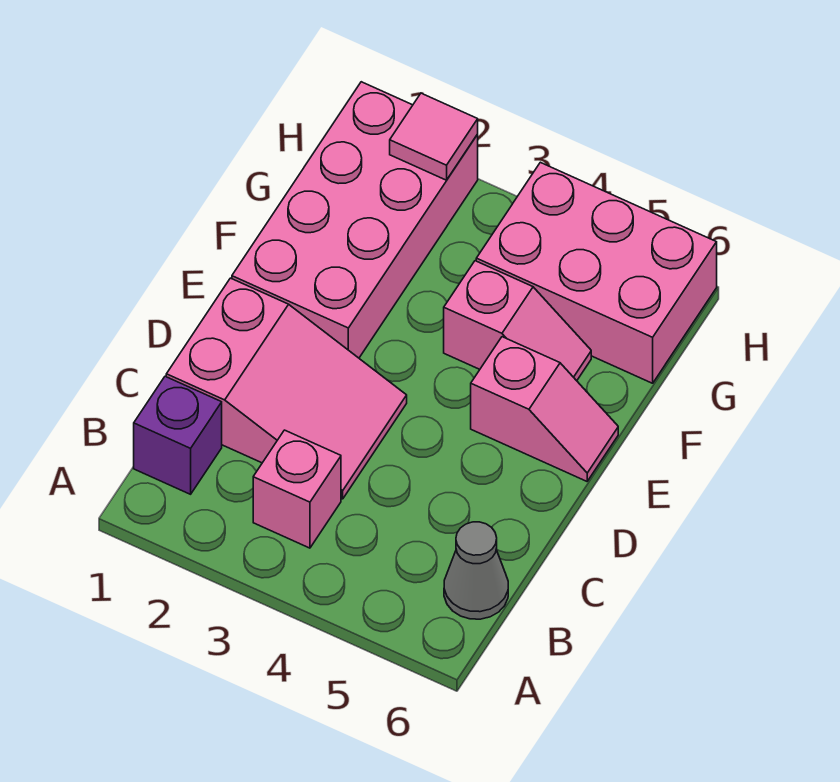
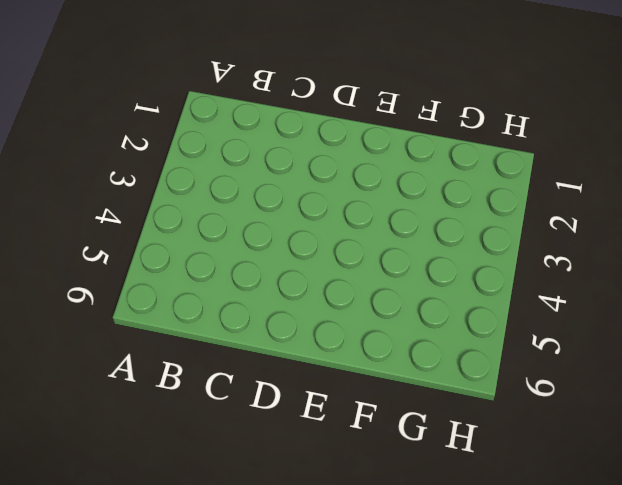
none -> purple brick B1 level 1
none -> pink brick B3 level 1

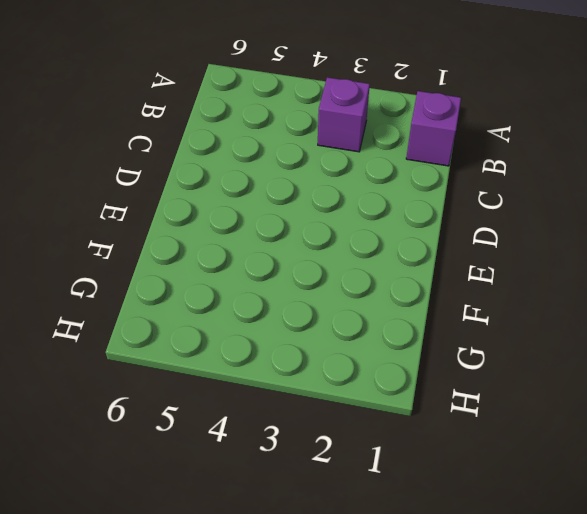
purple brick B3 level 1 -> pink brick B3 level 1
none -> grey cone B6 level 1
none -> pink slope C1:D3 level 1 top 1

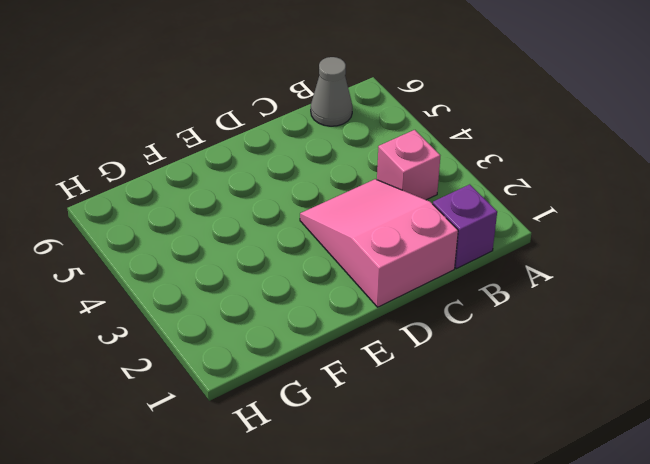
none -> pink brick E1:H2 level 1
none -> pink slope E5:E6 level 1 top 5

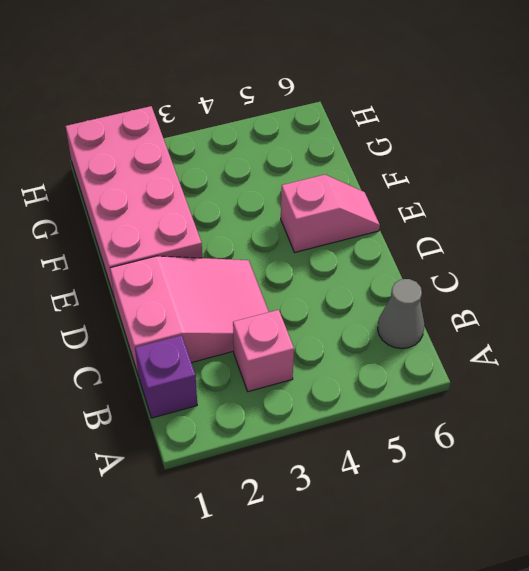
none -> pink slope F4:F5 level 1 top 4
none -> pink brick G4:H6 level 1

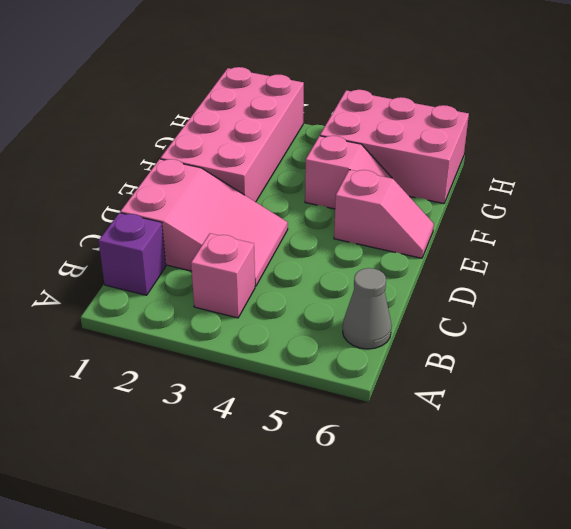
none -> pink tile H2 level 2

